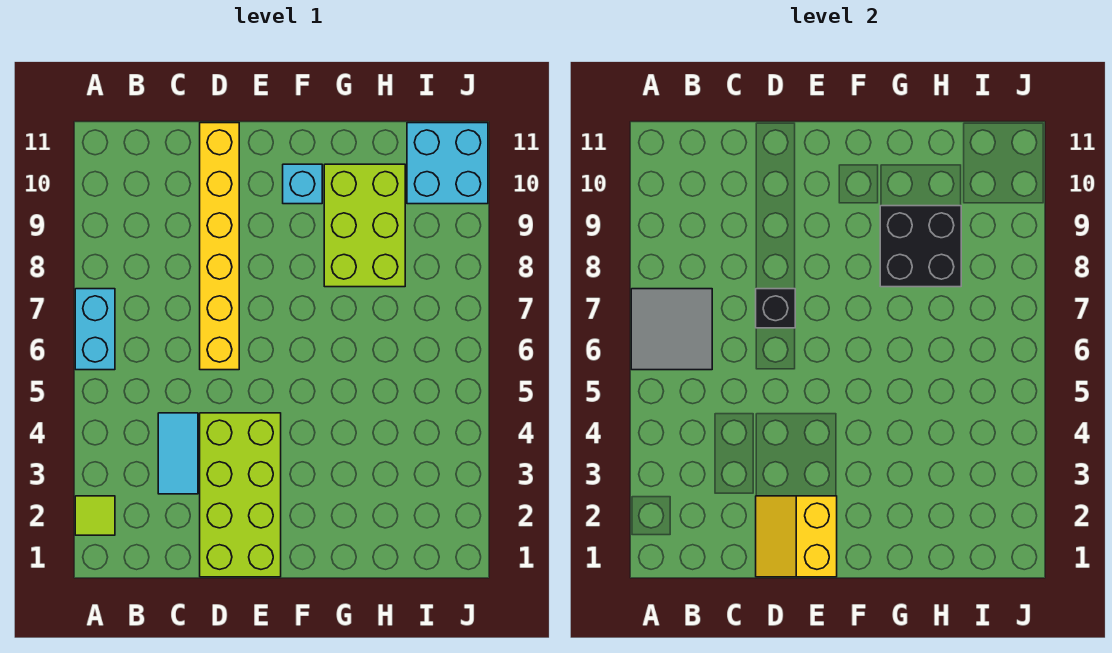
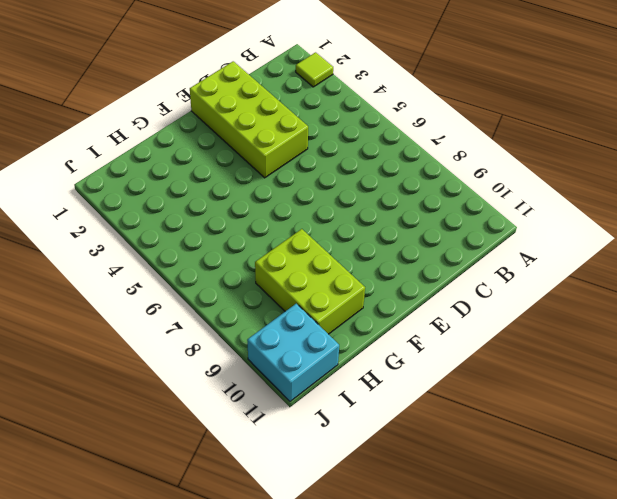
none -> cyan brick A6:A7 level 1
none -> cyan tile C3:C4 level 1
none -> yellow brick D6:D11 level 1

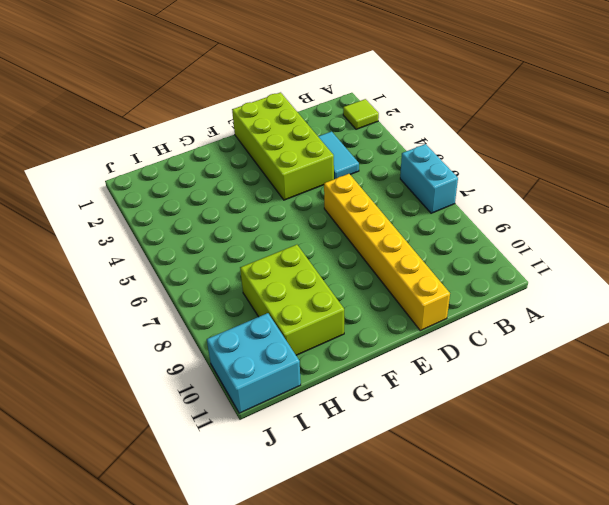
none -> cyan brick F10 level 1
none -> grey tile A6:B7 level 2
none -> yellow slope D1:E2 level 2 top E

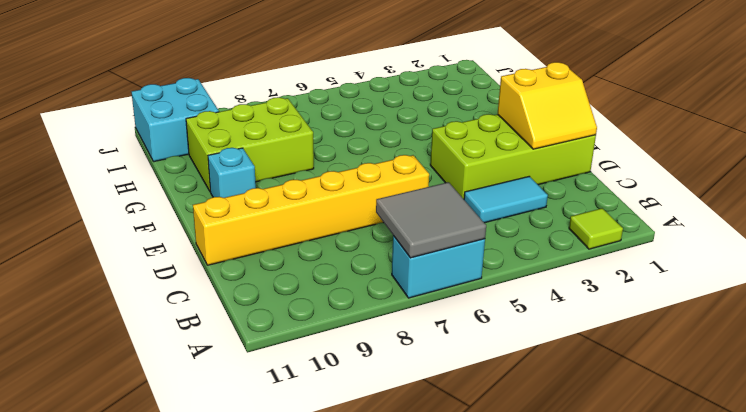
none -> black brick D7 level 2
none -> black brick G8:H9 level 2

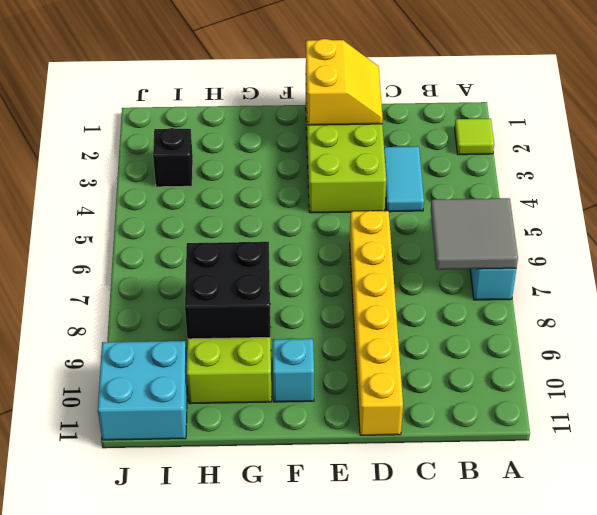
black brick I3 level 1 -> black brick D7 level 2

